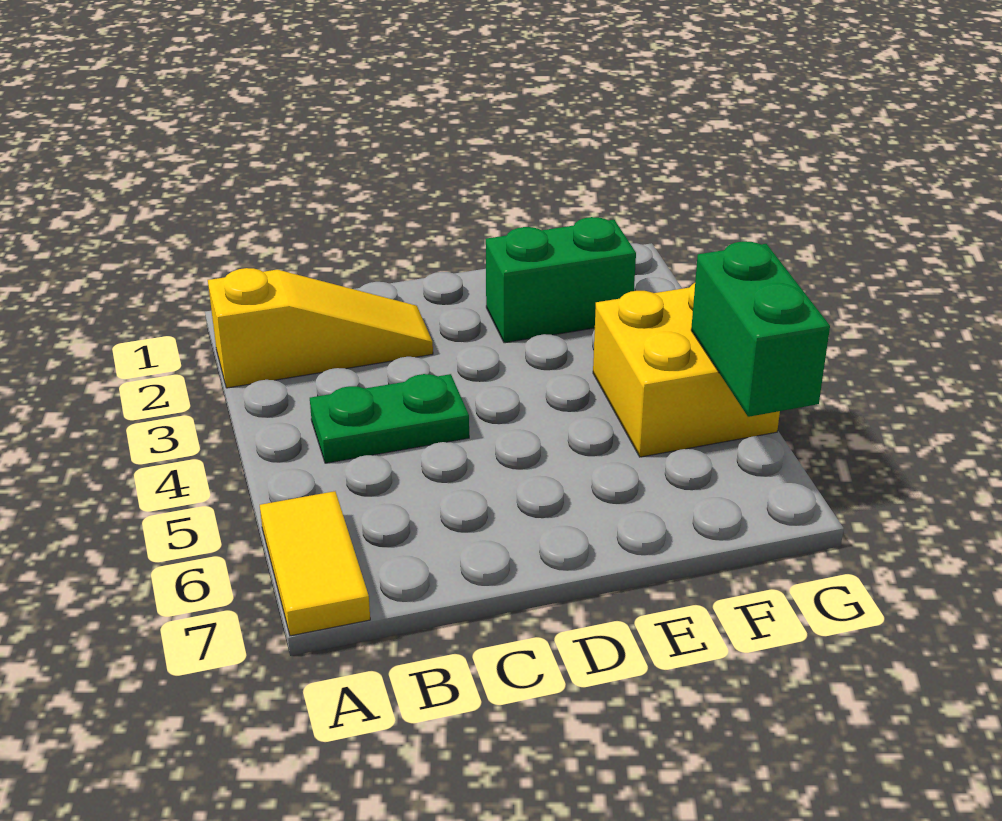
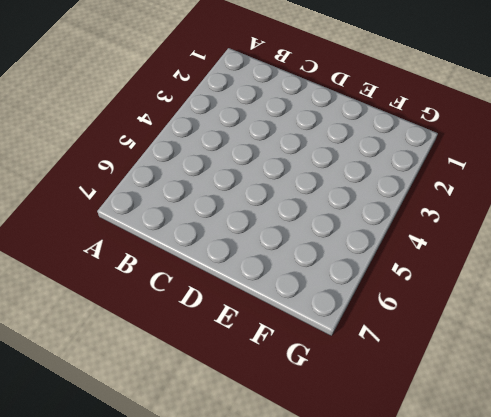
none -> yellow slope A2:C2 level 1 top A
none -> yellow tile A6:A7 level 1

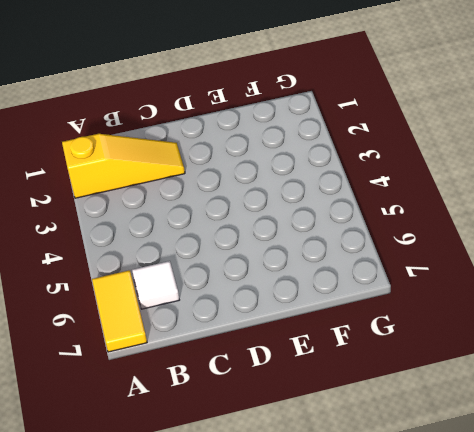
white tile B6 level 1 -> none
none -> green plate B4:C4 level 1
none -> green brick E2:F2 level 1

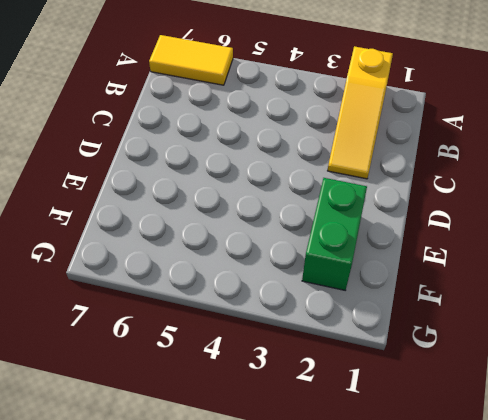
none -> green plate B4:C4 level 1
none -> yellow brick F4:G5 level 1

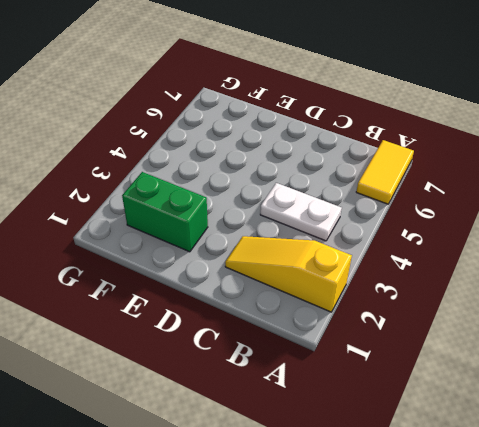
white plate B4:C4 level 1 -> green plate B4:C4 level 1
none -> yellow brick F4:G5 level 1
none -> green brick G5:G6 level 2

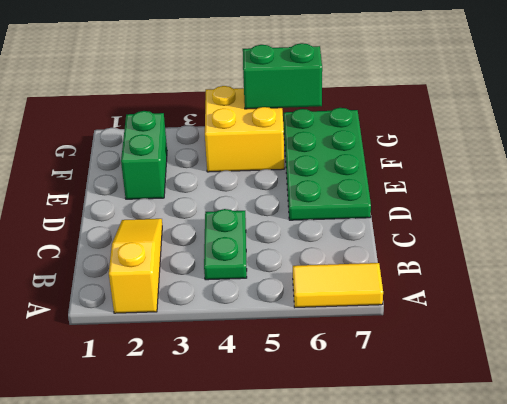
green plate D6:G7 level 1 -> none

